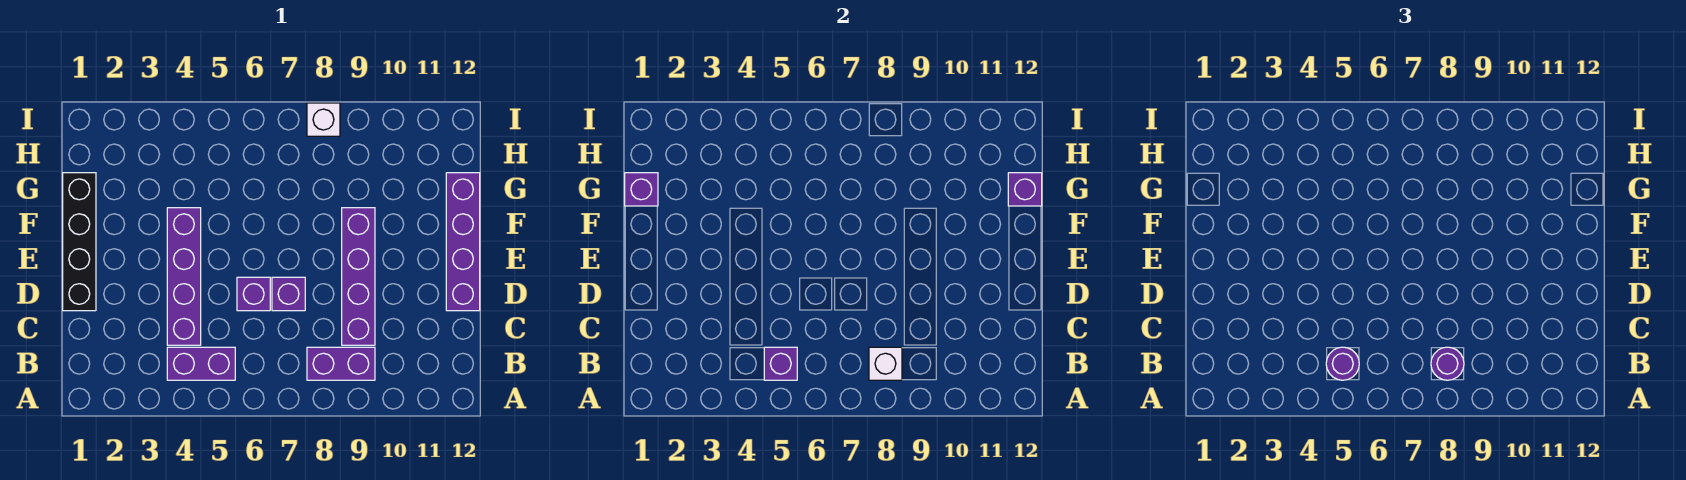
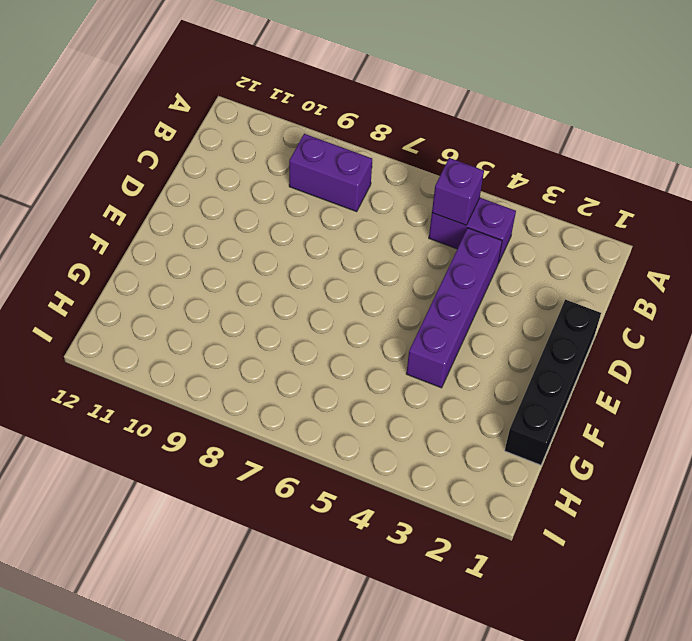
none -> purple brick C9:F9 level 1
none -> purple brick D6 level 1
none -> purple brick D7 level 1

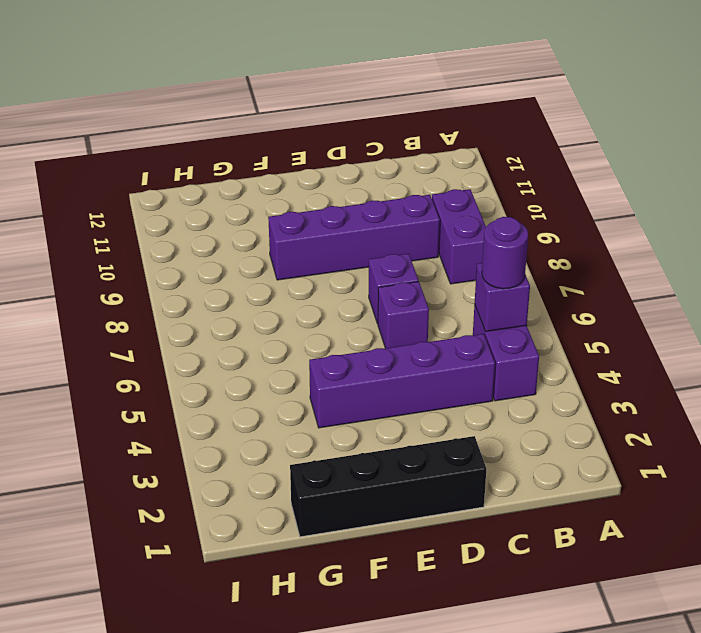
none -> purple brick D12:G12 level 1
none -> white brick I8 level 1
none -> white brick B8 level 2

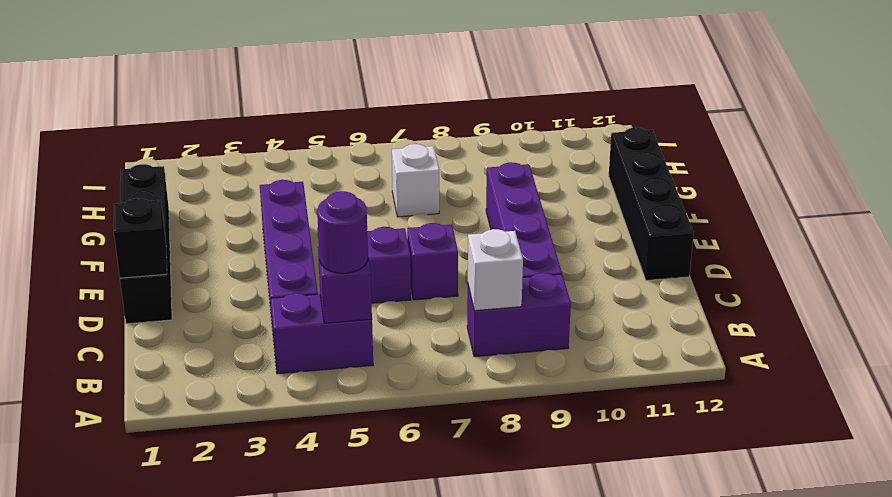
black brick D1 level 2 -> none
black brick D12:G12 level 1 -> purple brick D12:G12 level 1
white brick G7 level 1 -> white brick I8 level 1
none -> purple brick G1 level 2
none -> purple brick G12 level 2
none -> purple round brick B8 level 3

